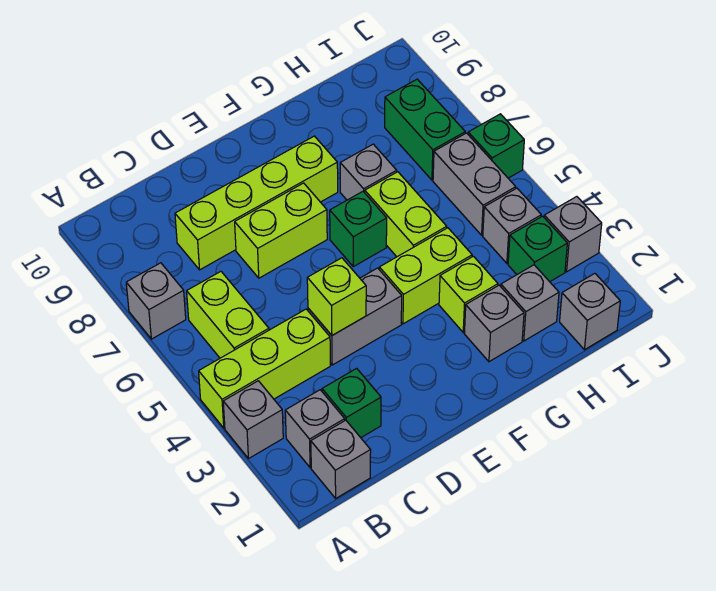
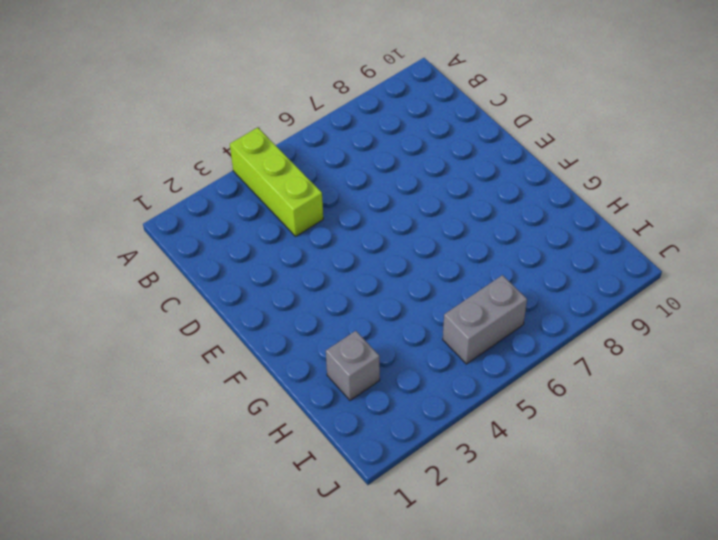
none -> grey brick A3 level 1
none -> grey brick A7 level 1
none -> grey brick B1 level 1

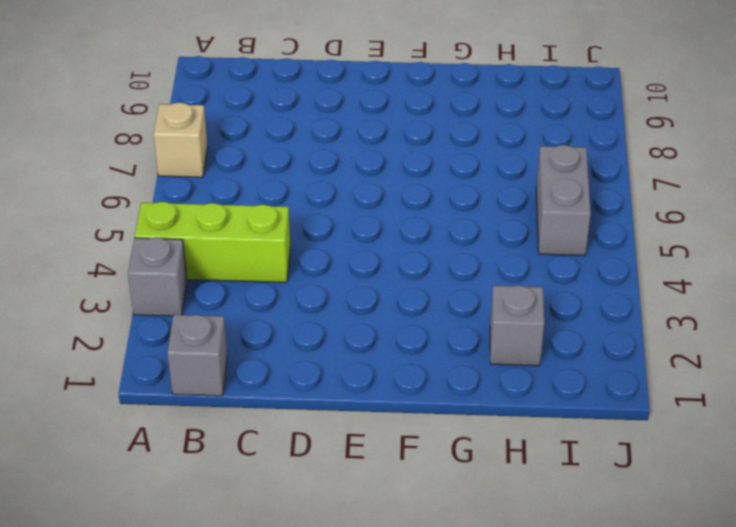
tan brick A7 level 1 -> grey brick A7 level 1
none -> grey brick B2 level 1
none -> lime brick B5:B6 level 1
none -> green brick C2 level 1

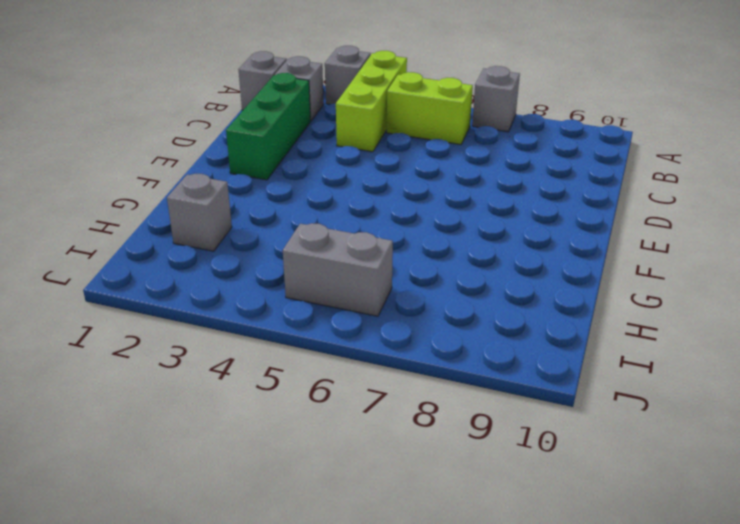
green brick C2:E2 level 1 -> green brick C2 level 1
none -> lime brick C8:F8 level 1
none -> grey brick D4:E4 level 1
none -> lime brick D7:E7 level 1

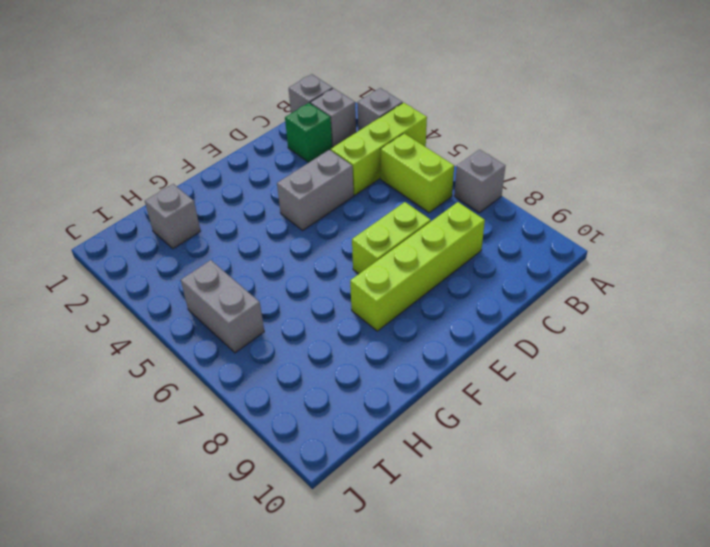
none -> lime brick F4:G4 level 1
none -> green brick F6 level 1
none -> grey brick G2 level 1

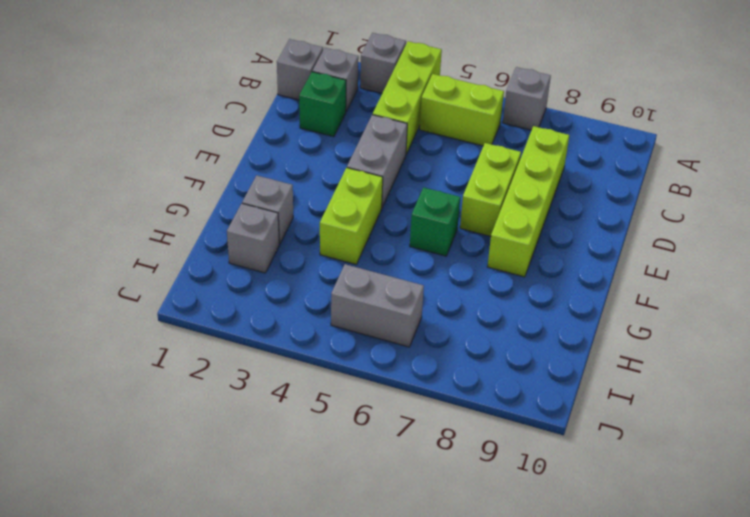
none -> lime brick G3 level 1
none -> lime brick G5:G6 level 1
none -> grey brick G7 level 1

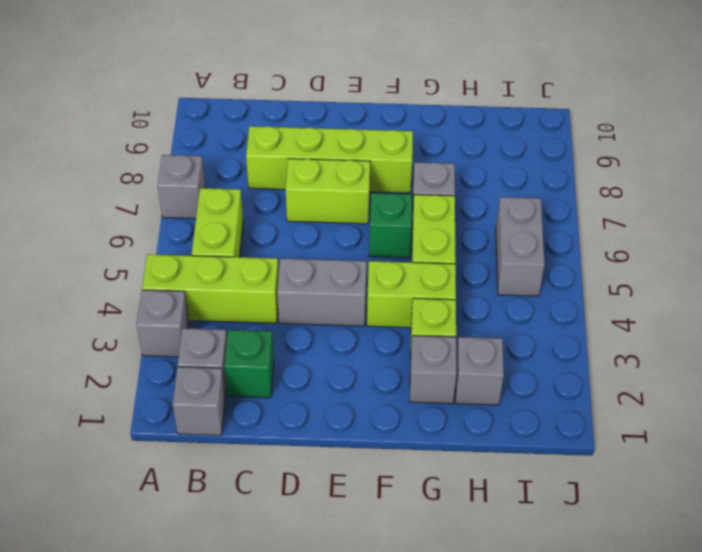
none -> grey brick I1 level 1
none -> green brick I3 level 1
none -> grey brick I4 level 1

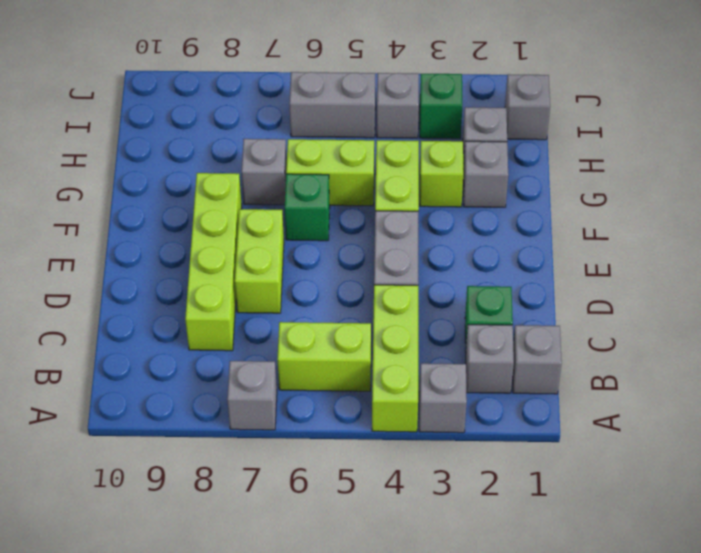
none -> green brick I7:I8 level 1
none -> grey brick J3 level 1
none -> green brick J6 level 1

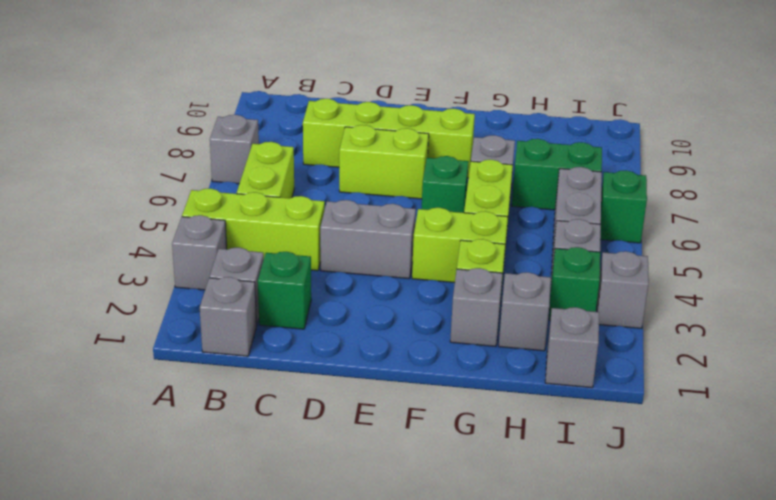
green brick H7:I7 level 1 -> green brick I7:I8 level 1
none -> lime brick D4 level 2

